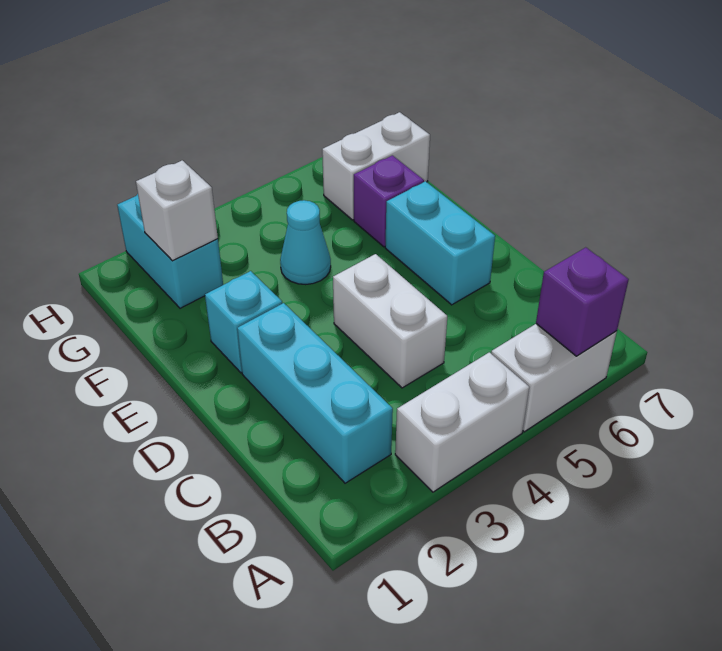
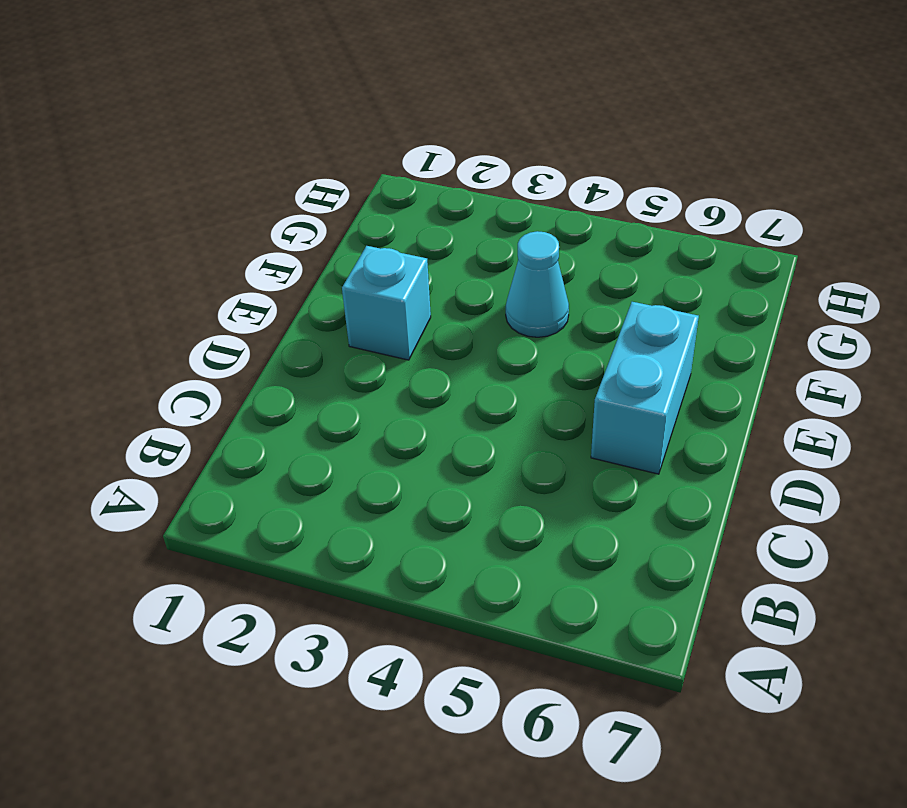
none -> white brick A3:A4 level 1
none -> white brick A5:A6 level 1
none -> cyan brick B2:D2 level 1

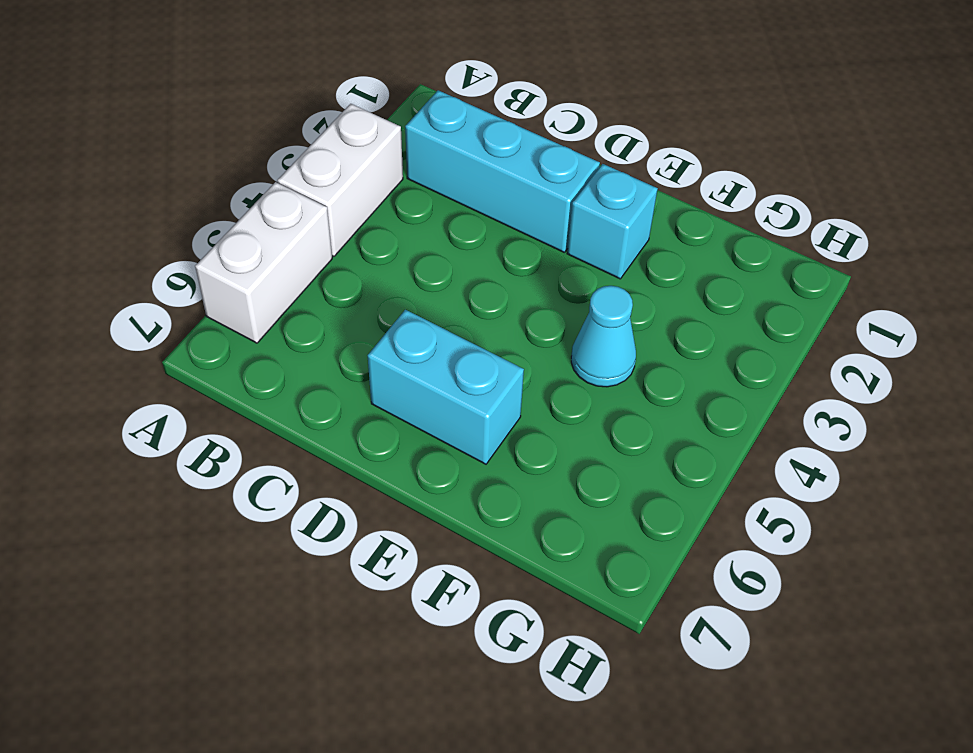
none -> white brick C4:D4 level 1
none -> purple brick F6 level 1
none -> cyan brick G2:H2 level 1

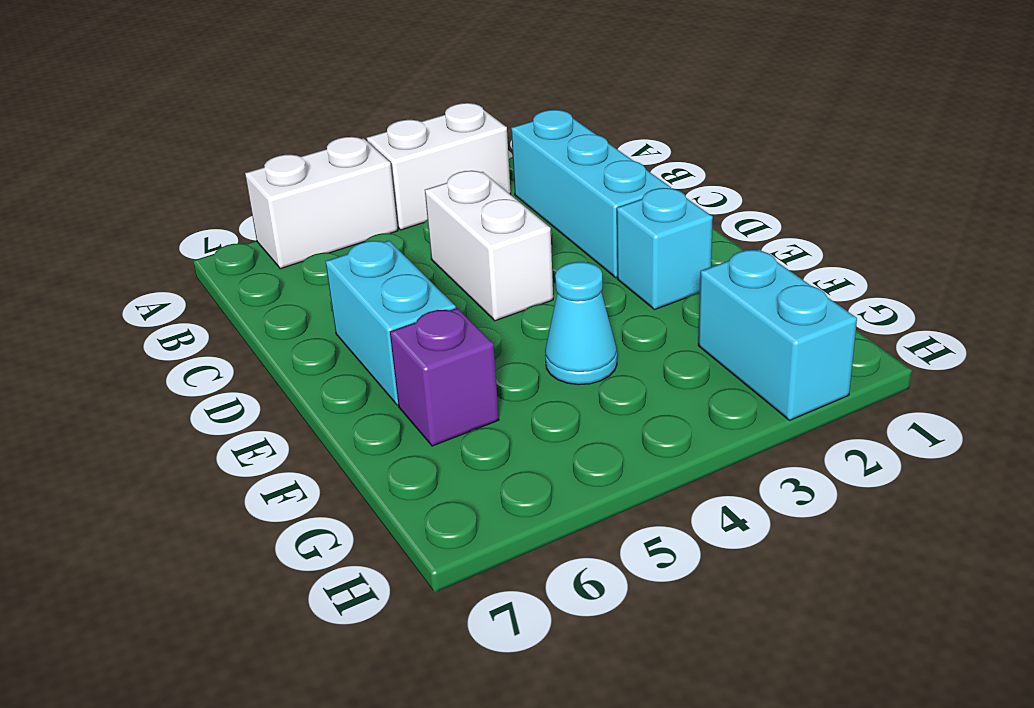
none -> white brick G6:G7 level 1
none -> purple brick A6 level 2
none -> white brick G2 level 2

